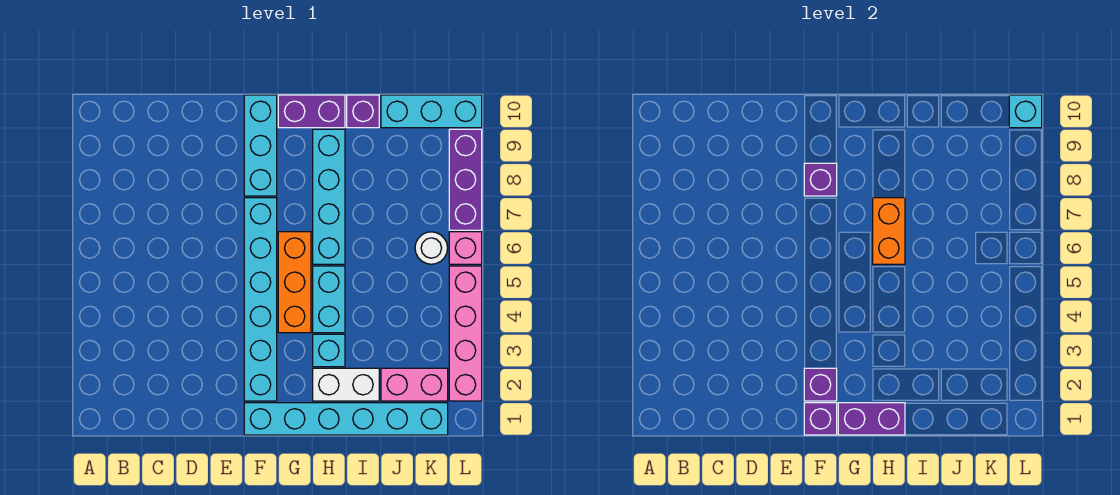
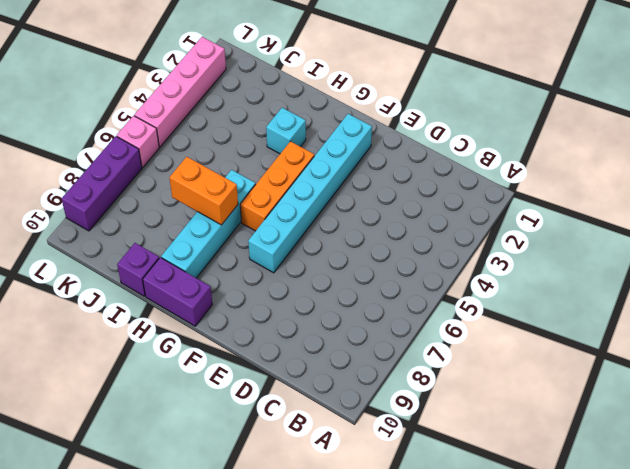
orange brick H7:I7 level 2 -> orange brick H6:H7 level 2
none -> cyan brick F1:K1 level 1
none -> cyan brick F8:F10 level 1
none -> white brick H2:I2 level 1

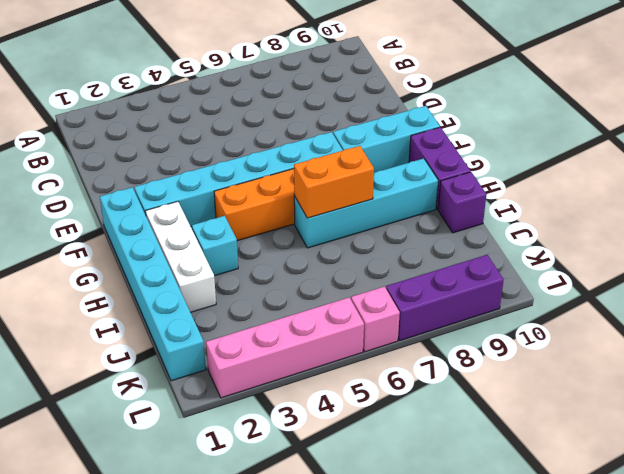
white brick G2:I2 level 1 -> white brick H2:I2 level 1
none -> cyan brick H4:H5 level 1
none -> pink brick J2:K2 level 1
none -> cyan brick J10:L10 level 1

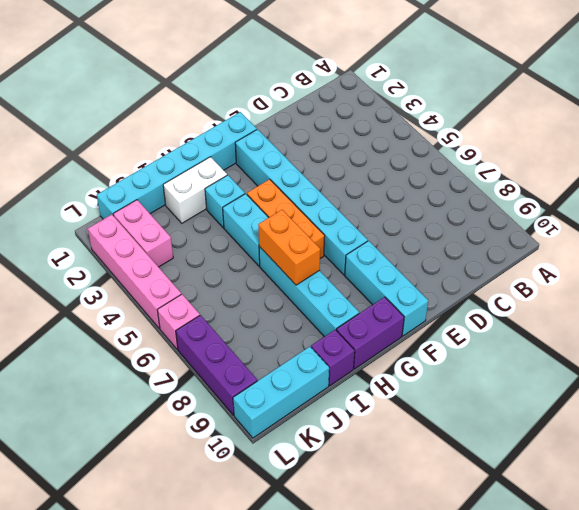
pink brick K2:K3 level 1 -> pink brick J2:K2 level 1
none -> white round brick K6 level 1
none -> purple brick F1 level 2
none -> purple brick F2 level 2

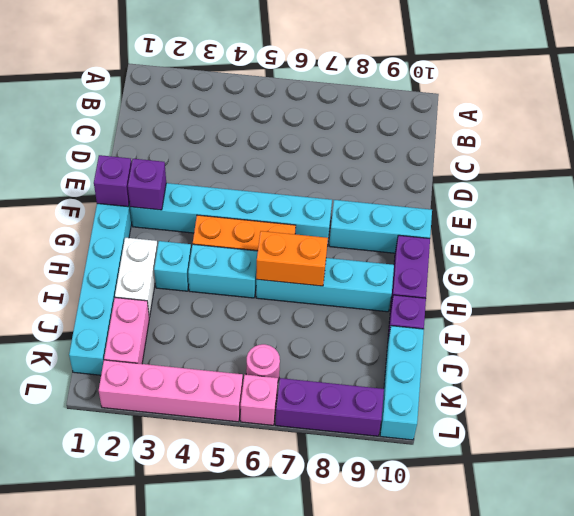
pink round brick K6 level 1 -> white round brick K6 level 1
none -> purple brick F8 level 2
none -> purple brick G1:H1 level 2
none -> cyan brick L10 level 2

